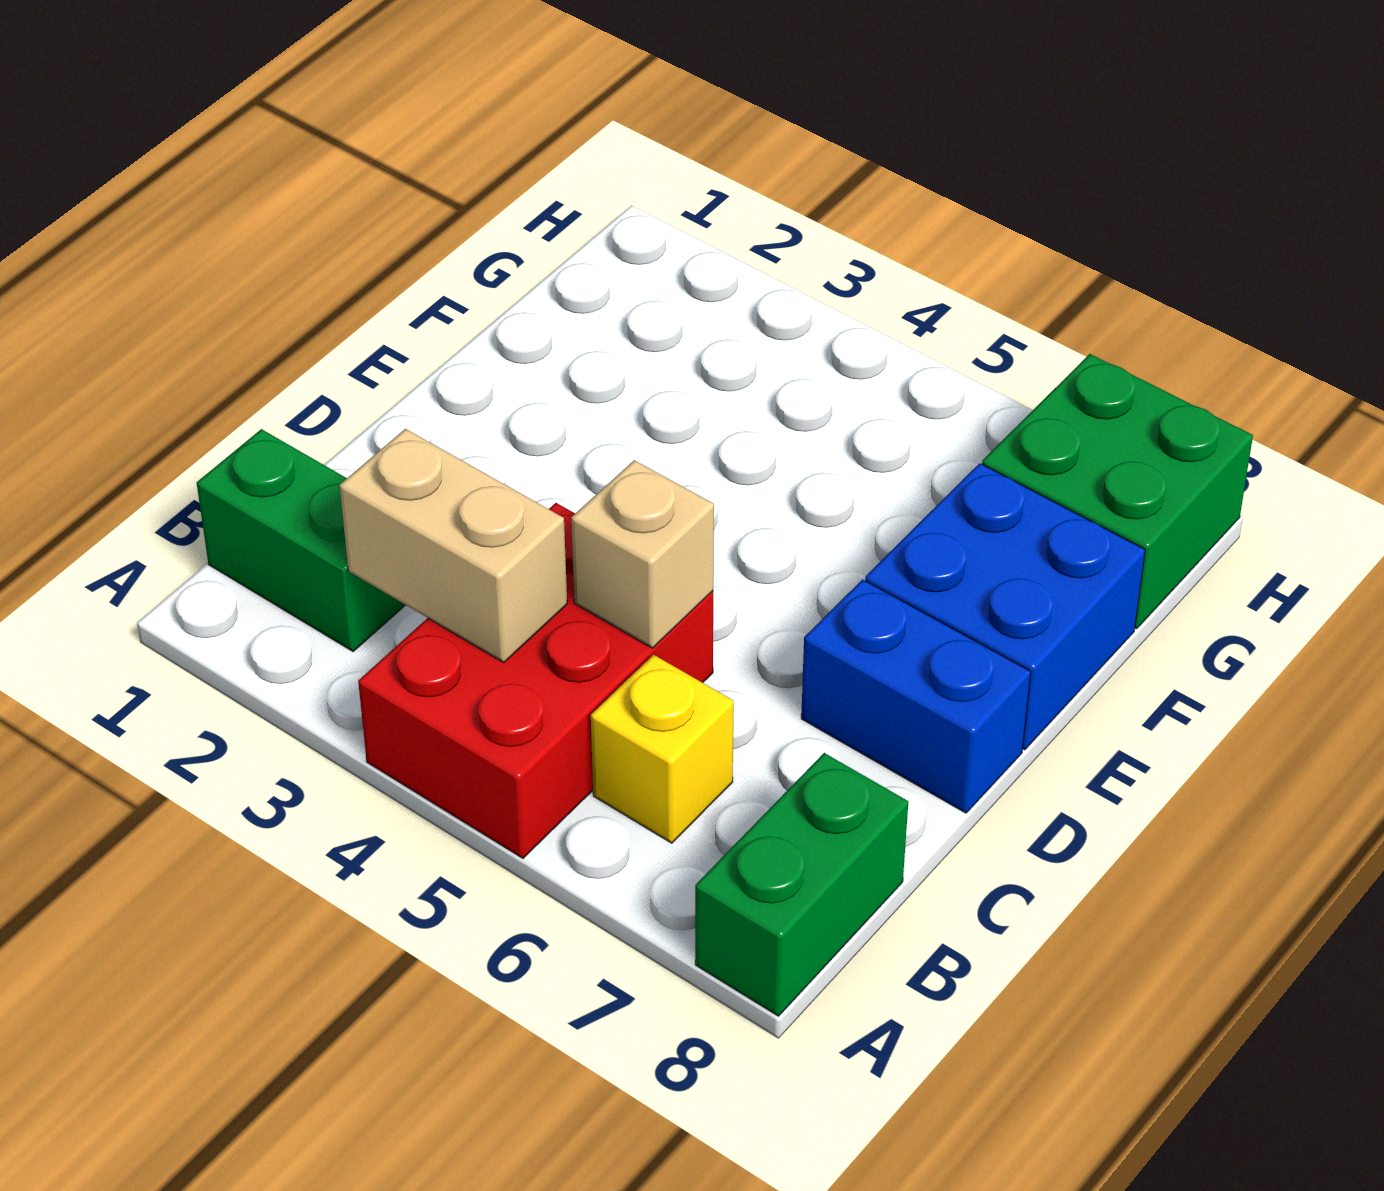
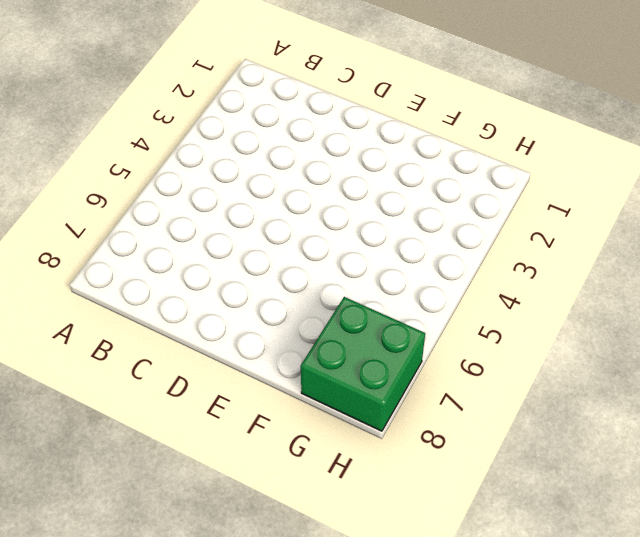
none -> red brick A4:C5 level 1
none -> green brick A8:B8 level 1

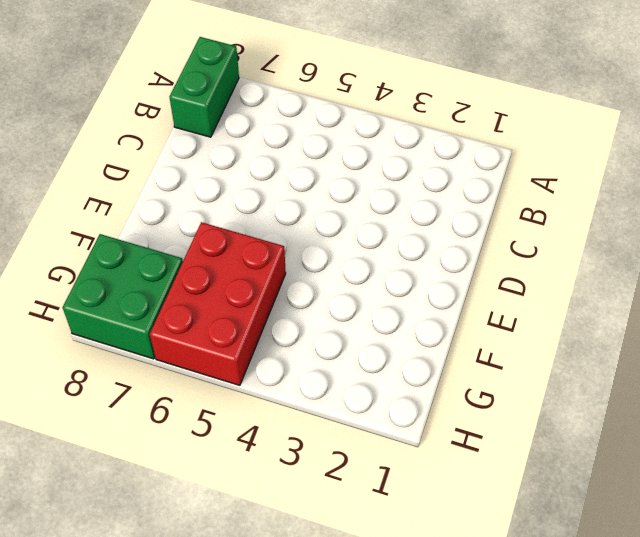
red brick F5:H6 level 1 -> red brick A4:C5 level 1
none -> green brick B1:B2 level 1
none -> yellow brick B6 level 1

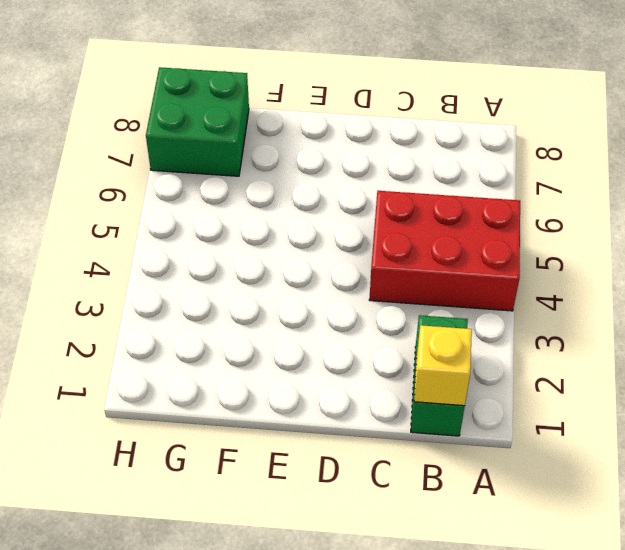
yellow brick B1 level 2 -> yellow brick B6 level 1
none -> green brick A8:B8 level 1
none -> blue brick D7:D8 level 1

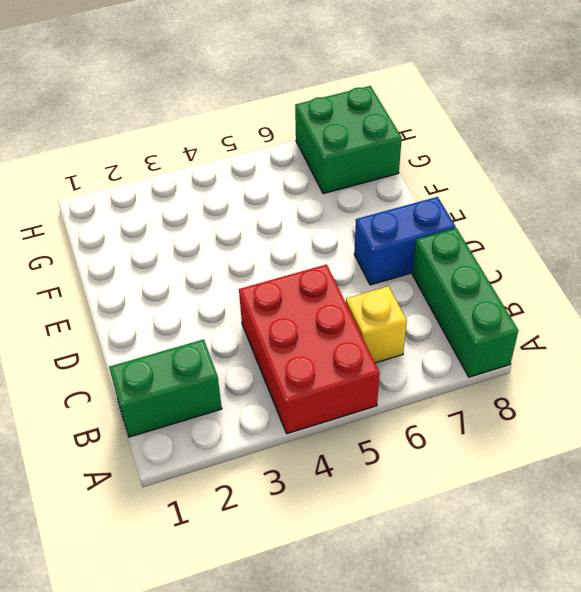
green brick A8:C8 level 1 -> green brick A8:B8 level 1
none -> blue brick E7:F8 level 1
none -> tan brick B3:B4 level 2

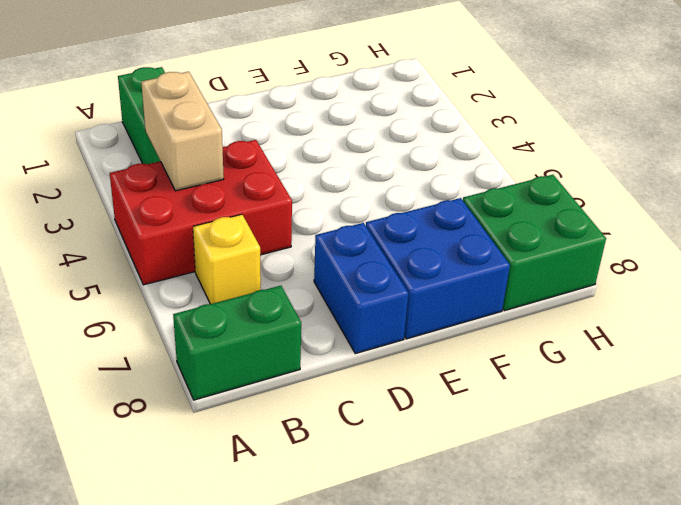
none -> tan brick C5 level 2

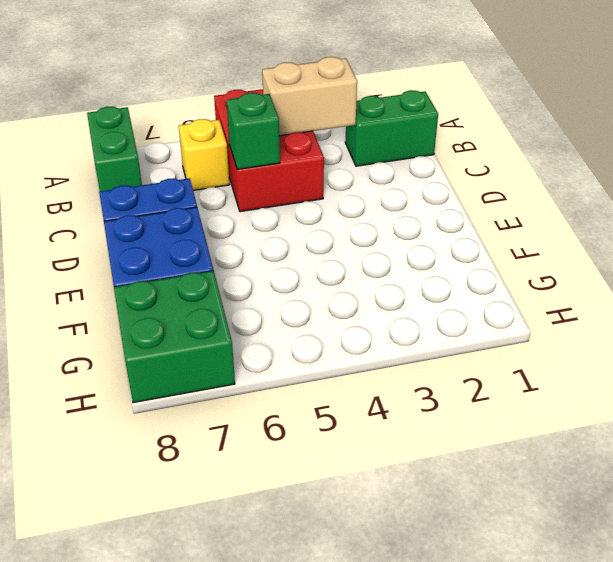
green brick C5 level 2 -> tan brick C5 level 2

